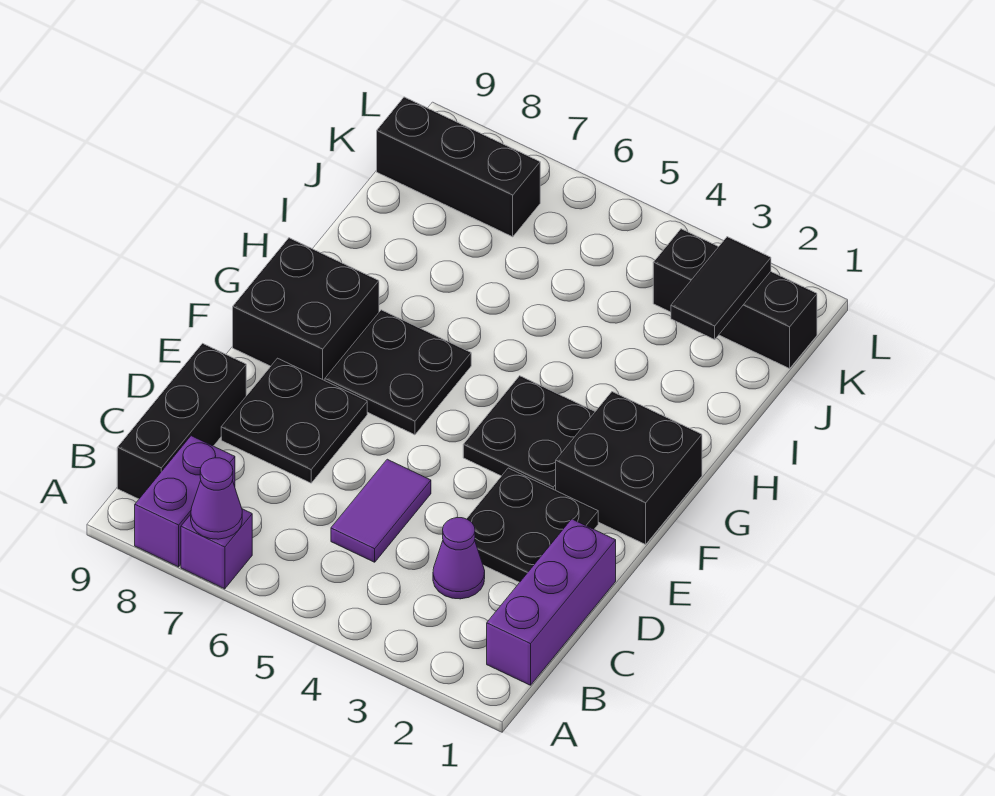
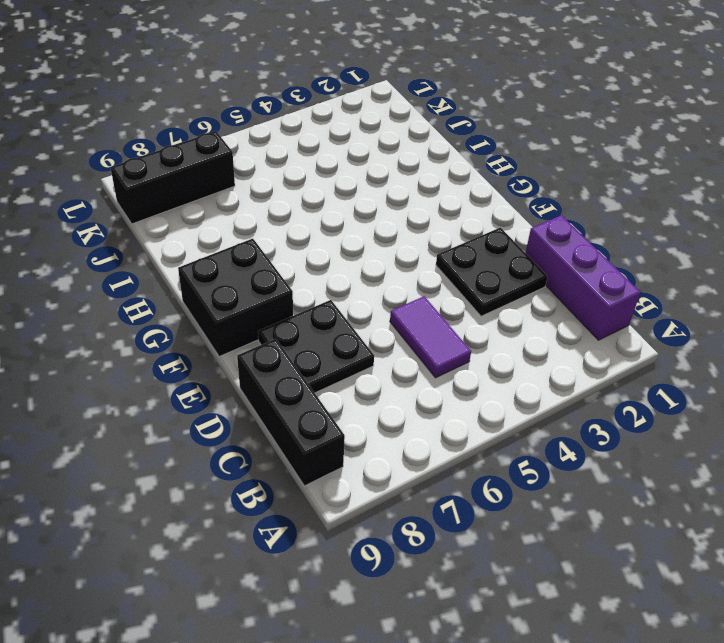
none -> purple brick A7 level 1
none -> purple brick A8:B8 level 1
none -> purple cone C3 level 1

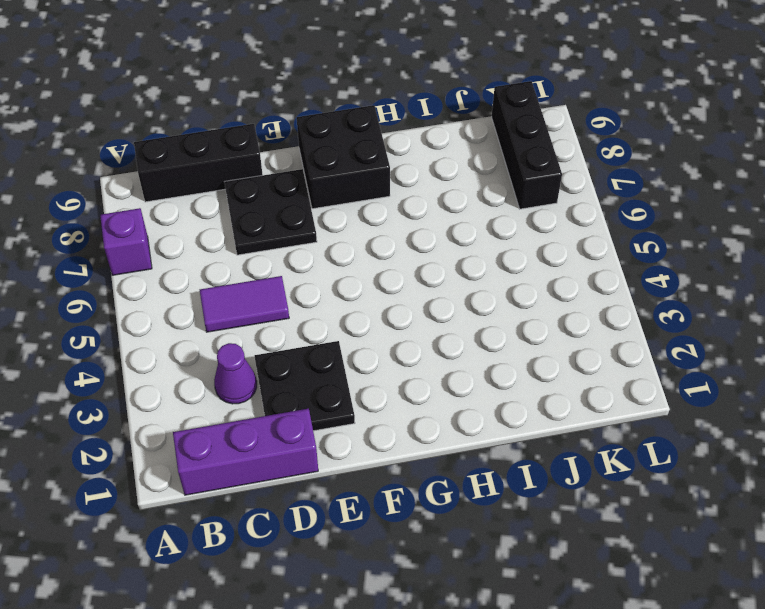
none -> purple brick A8:B8 level 1
none -> black brick F1:G2 level 1
none -> black plate F3:G4 level 1

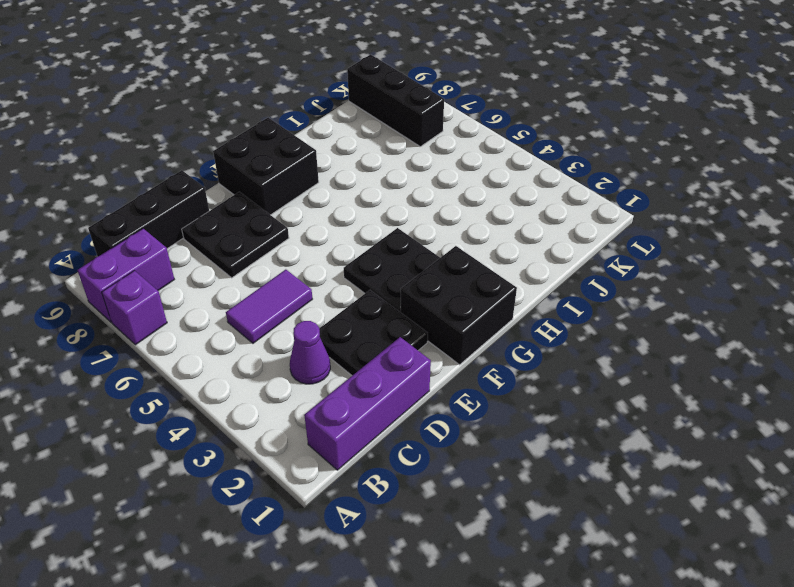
none -> black plate F6:G7 level 1
none -> black brick K1:K3 level 1
none -> purple cone A7 level 2

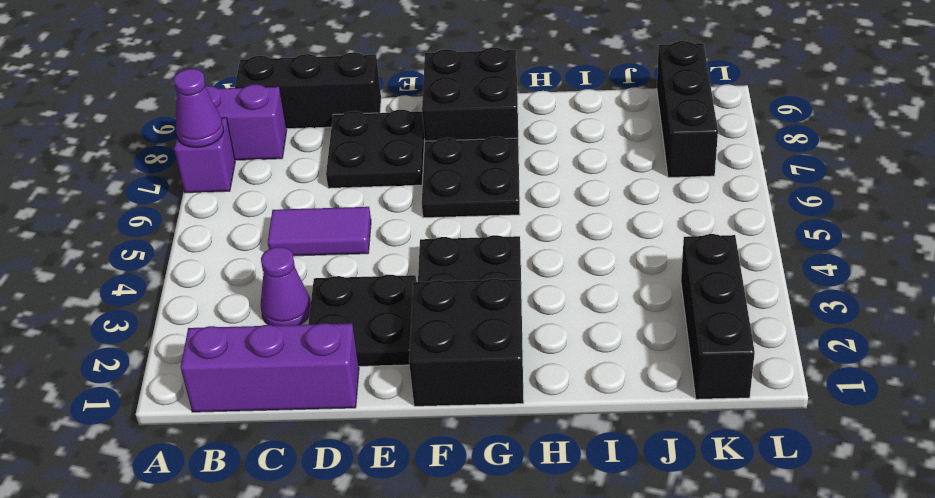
none -> black tile J2:K2 level 2

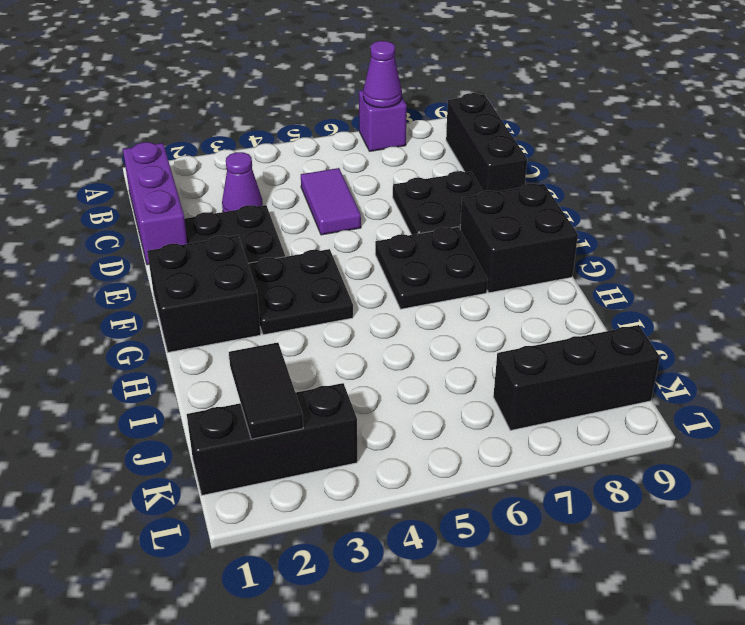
none -> purple brick A8:B8 level 1

